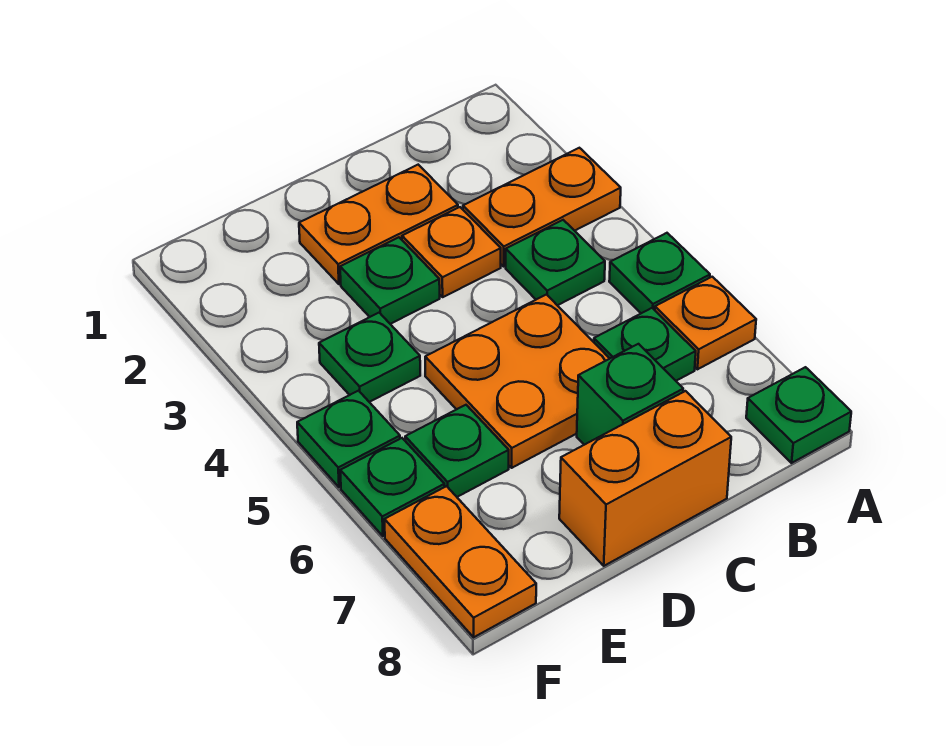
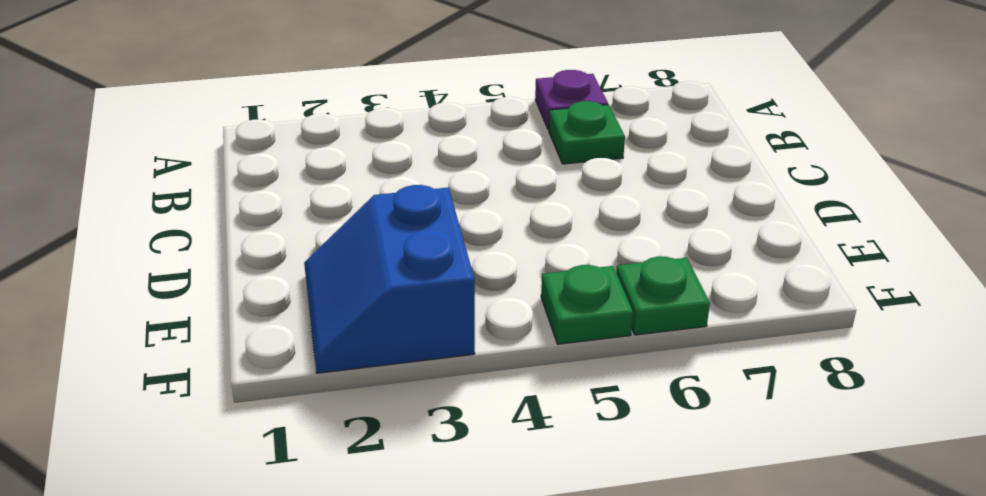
purple plate A6 level 1 -> orange plate A6 level 1
blue slope E2:F3 level 1 top 3 -> none
none -> orange plate A3:B3 level 1
none -> green plate A5 level 1
none -> green plate A8 level 1

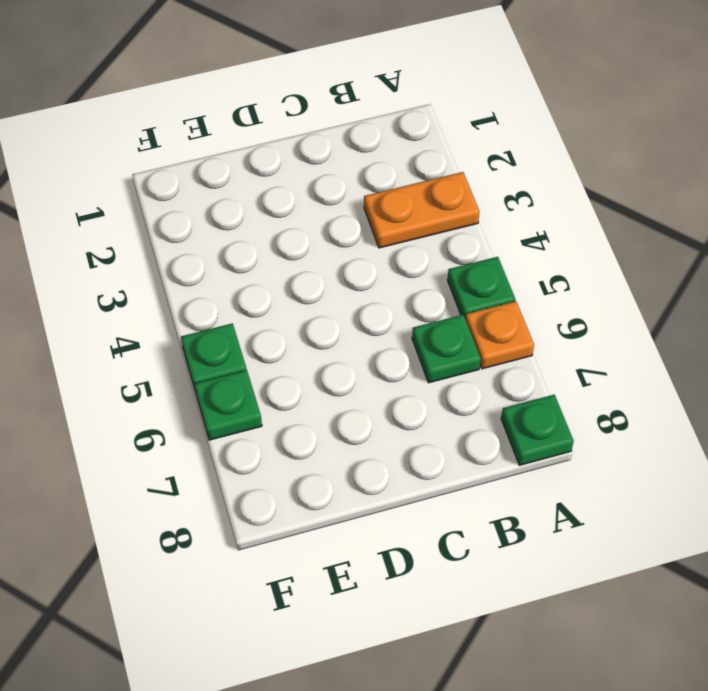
none -> green plate B4 level 1
none -> orange plate C2:D2 level 1
none -> orange plate C3 level 1

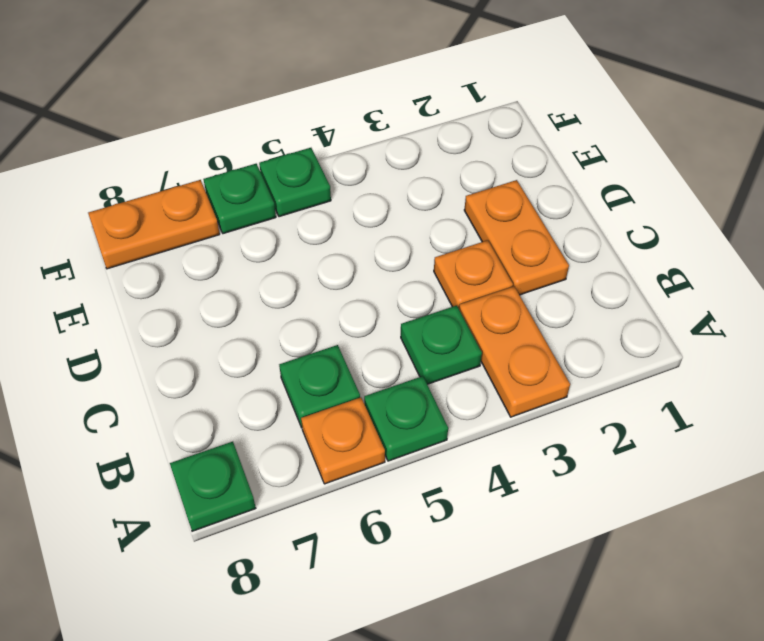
none -> orange plate C5:D6 level 1
none -> green brick C7 level 1
none -> orange brick C8:D8 level 1

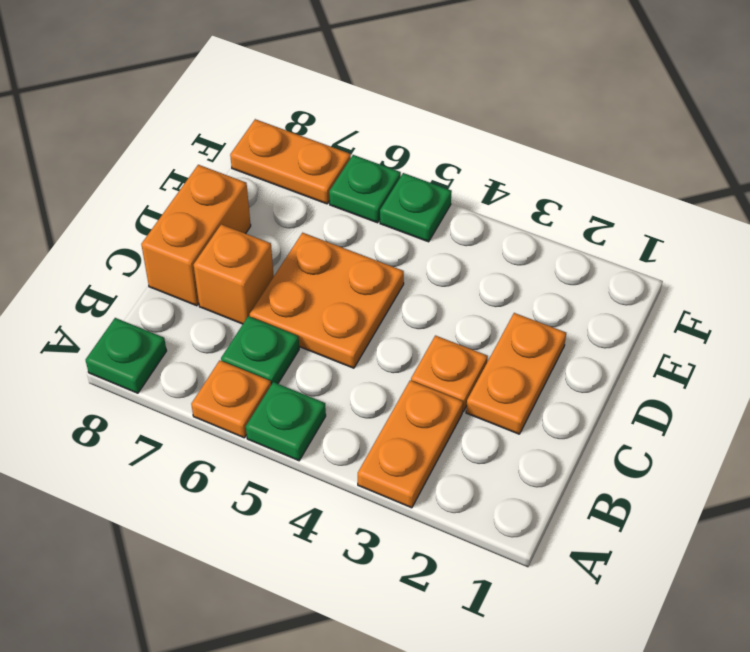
orange brick C7 level 1 -> green brick C7 level 1
none -> green plate B4 level 1
none -> green plate D3 level 1
none -> green plate E4 level 1

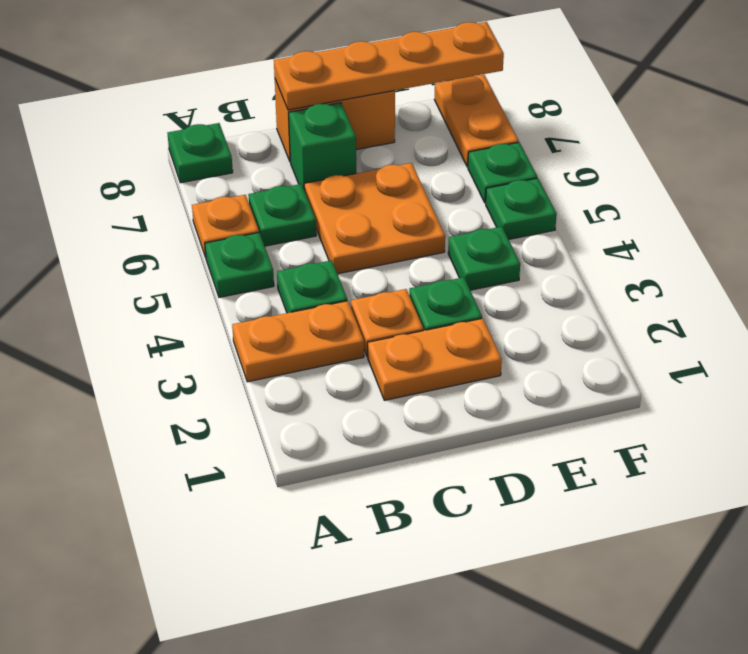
orange plate C8:F8 level 2 -> none
none -> green plate E6 level 1

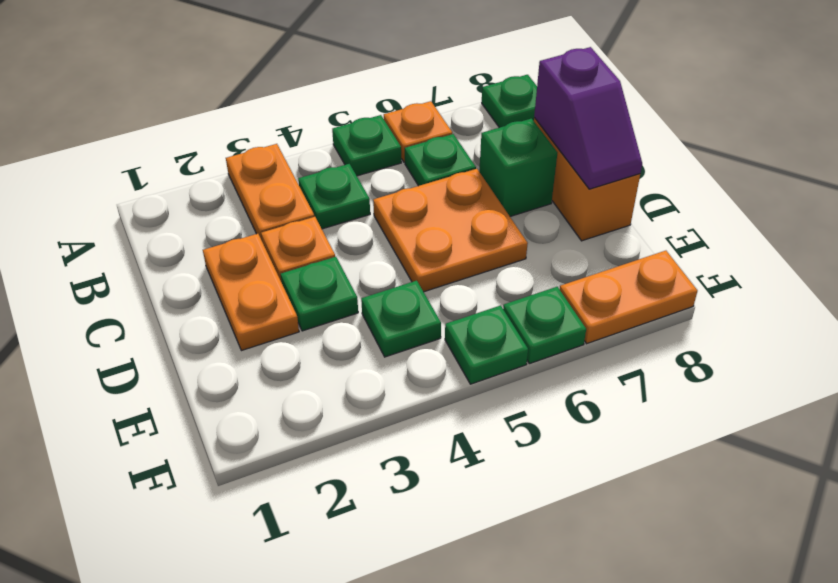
purple slope C8:D8 level 2 top C -> none
none -> green plate E6 level 1

